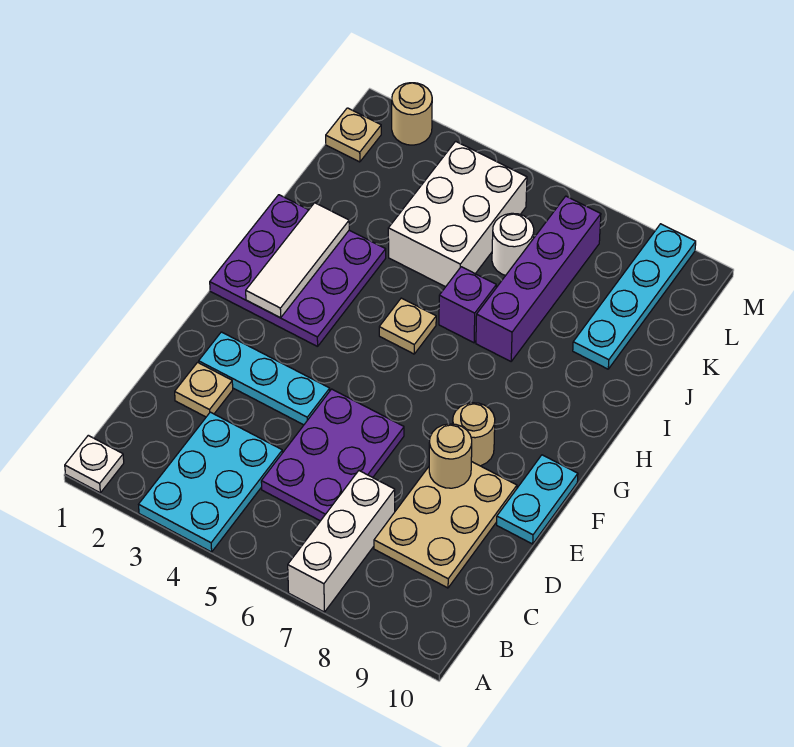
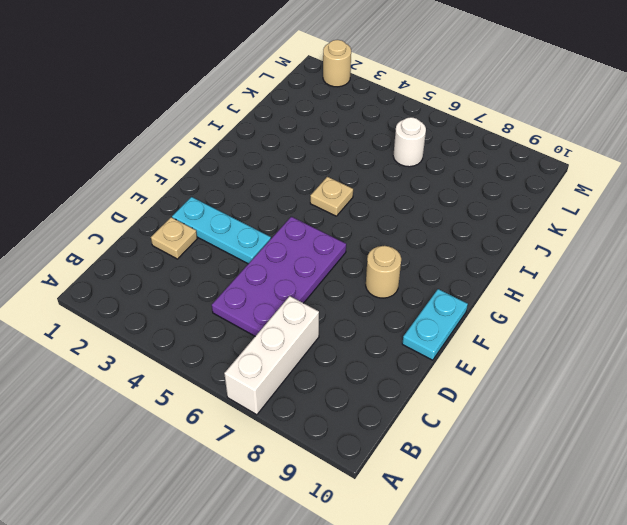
purple plate C5:F6 level 1 -> purple plate C5:E6 level 1
none -> white plate A1 level 1
none -> cyan plate A3:C4 level 1
none -> tan plate C8:E9 level 1

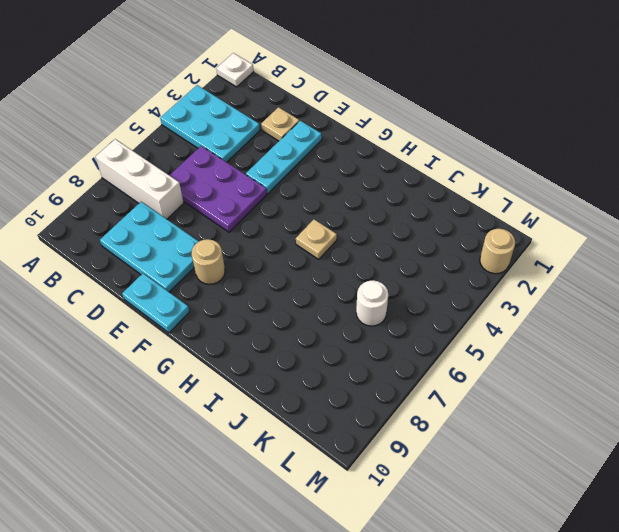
cyan plate C8:E9 level 1 -> tan plate C8:E9 level 1
none -> purple plate G1:I3 level 1
none -> purple brick I6 level 1
none -> purple brick I7:L7 level 1

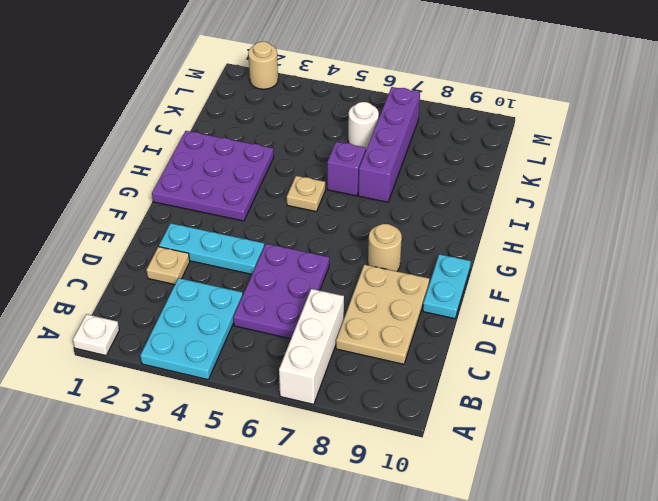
none -> white brick J4:L5 level 1
none -> cyan plate J9:M9 level 1
none -> tan plate L1 level 1

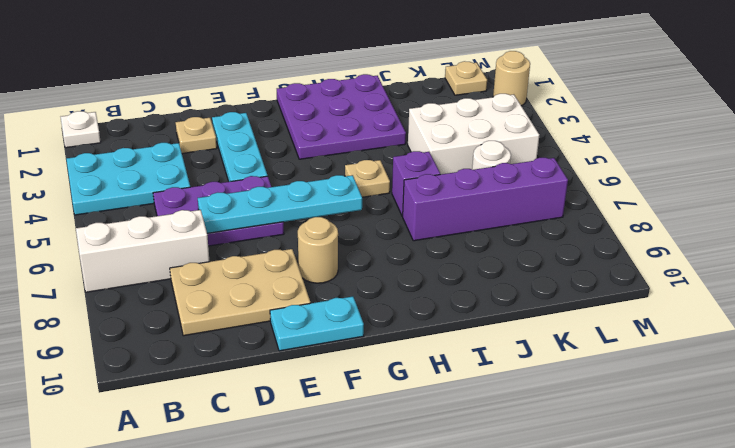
cyan plate D6:G6 level 2 -> cyan plate J9:M9 level 1
none -> tan round brick E8 level 2
none -> white tile G2:I2 level 2

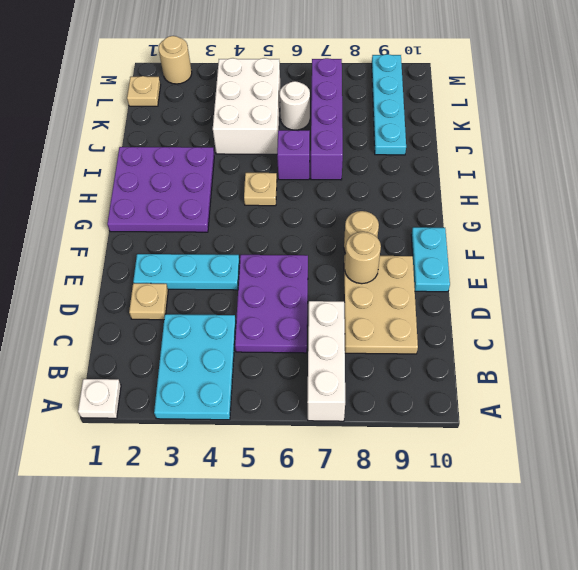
none -> white tile G2:I2 level 2

